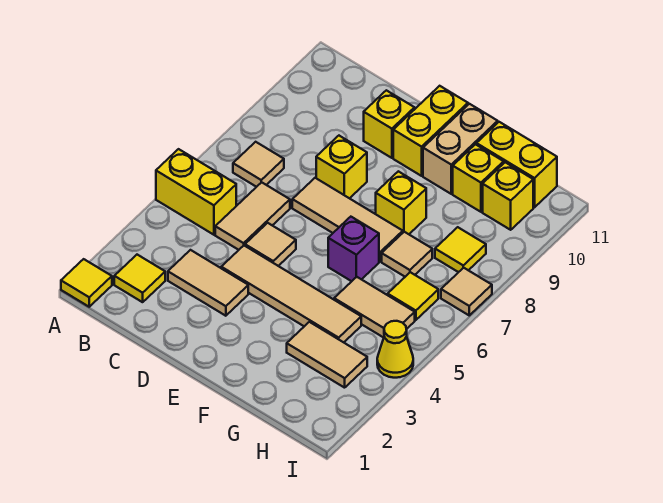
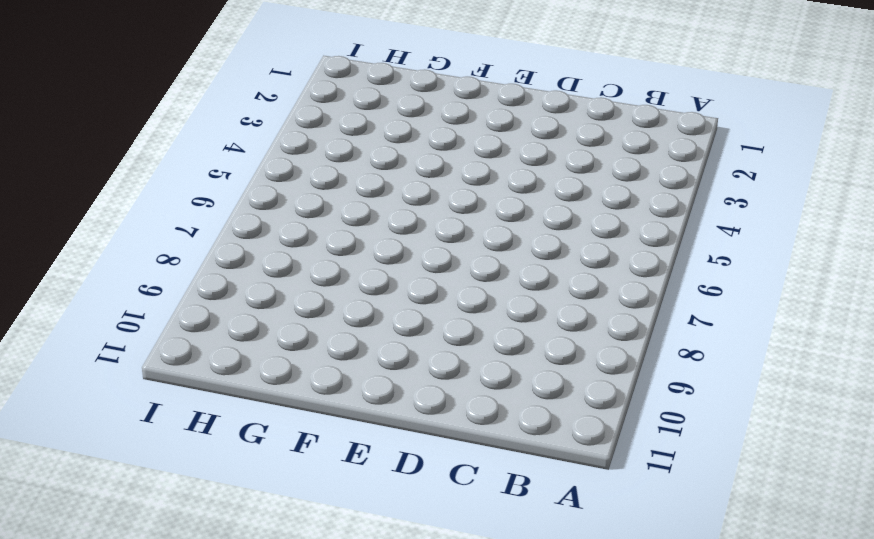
none -> yellow tile A1 level 1
none -> yellow brick A5:B5 level 1
none -> yellow tile B2 level 1

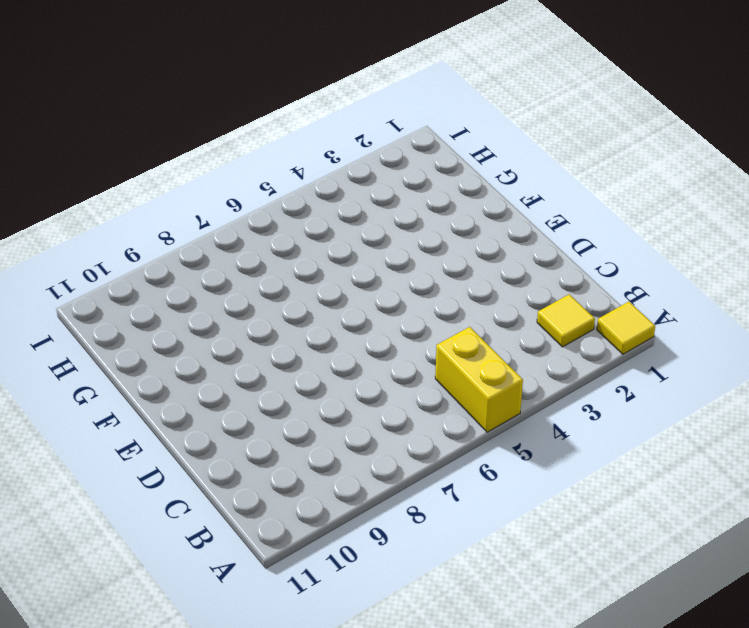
none -> tan tile B7 level 1
none -> tan tile C3:D3 level 1
none -> tan tile C5:C6 level 1

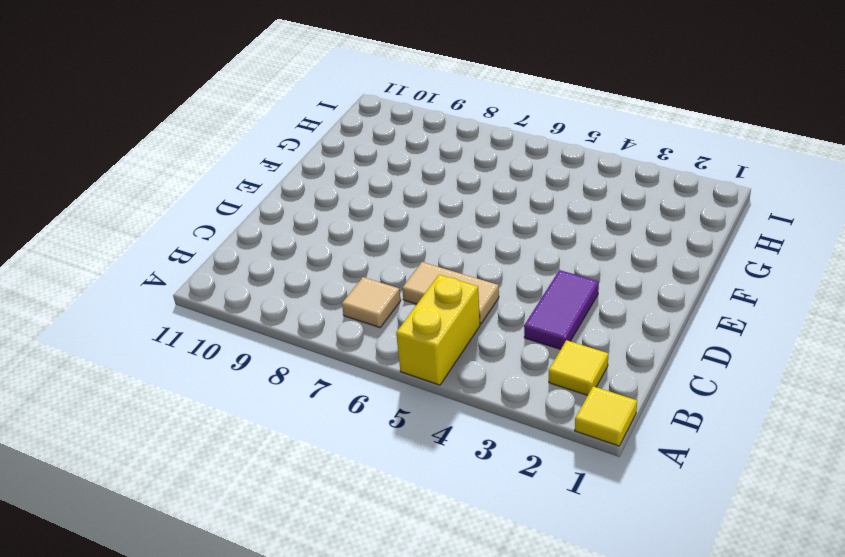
purple tile C3:D3 level 1 -> tan tile C3:D3 level 1
none -> tan tile D4:G4 level 1
none -> tan tile D5 level 1
none -> tan tile D7:F7 level 1

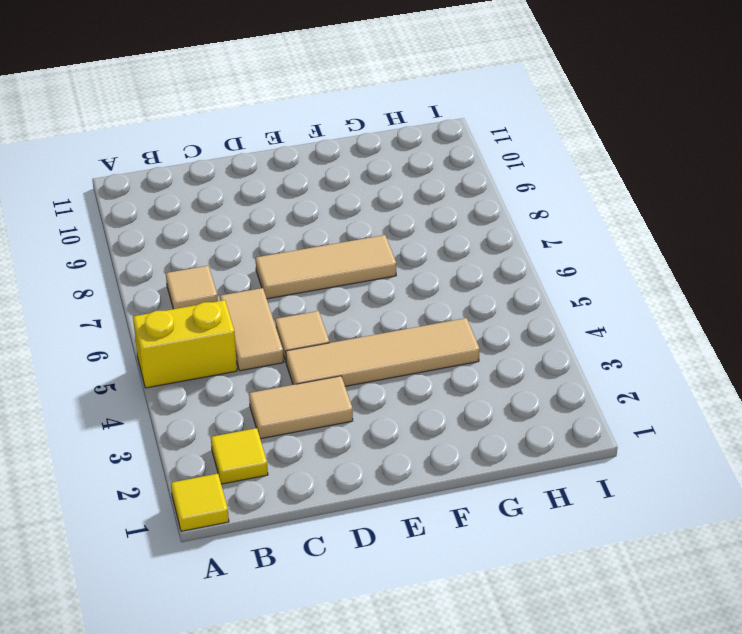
none -> yellow brick D8 level 1
none -> yellow brick D10 level 1
none -> yellow brick E10:E11 level 1

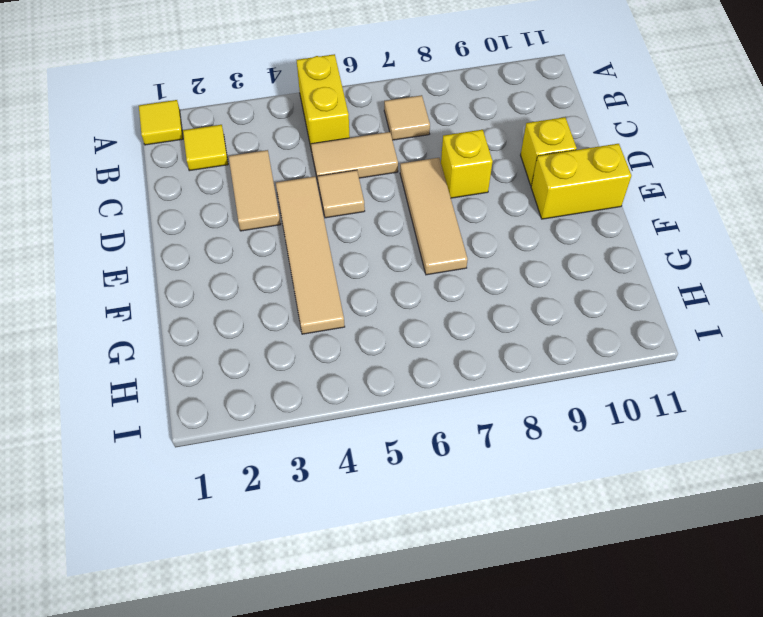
none -> purple brick F6 level 1
none -> yellow brick F8 level 1
none -> tan brick F10:F11 level 1

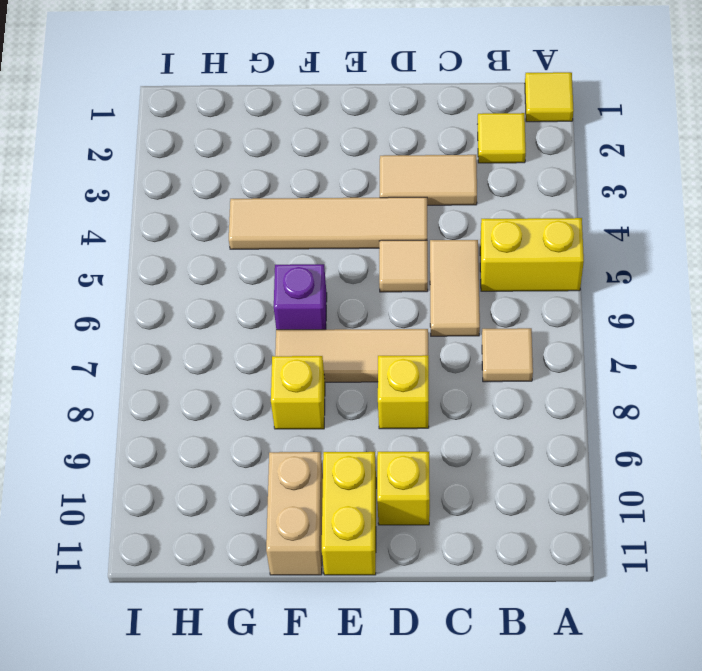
none -> tan tile G3:H3 level 1
none -> tan tile G5:H5 level 1
none -> tan tile G7 level 1

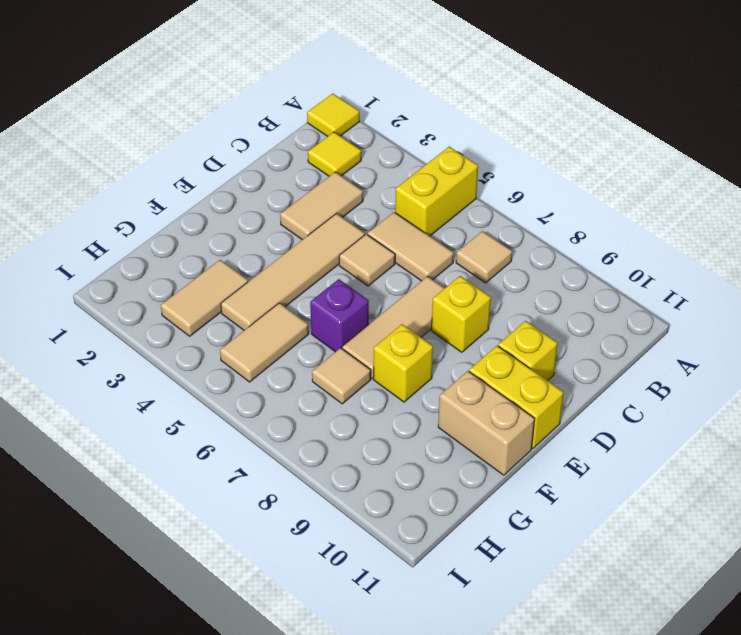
none -> yellow brick G10 level 1
none -> yellow brick G11:H11 level 1
none -> yellow tile H6 level 1

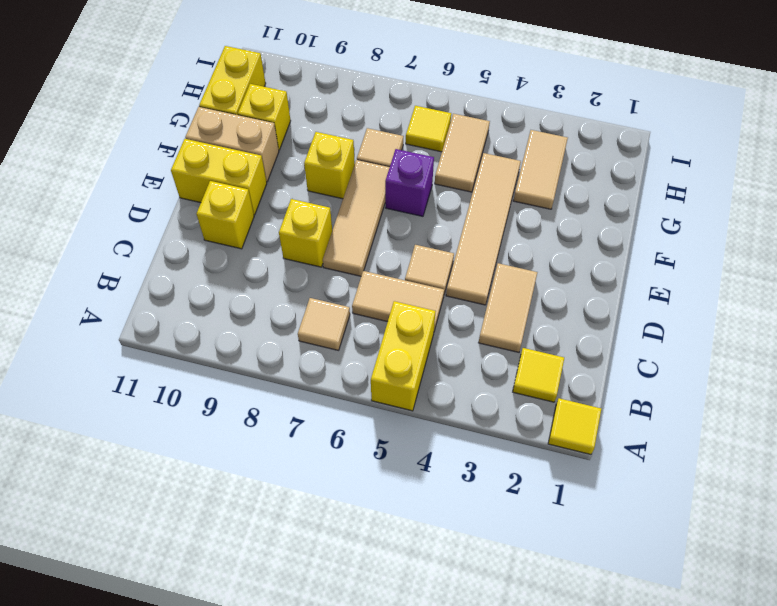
none -> yellow tile H8 level 1
none -> yellow brick H10 level 1
none -> yellow cone I4 level 1

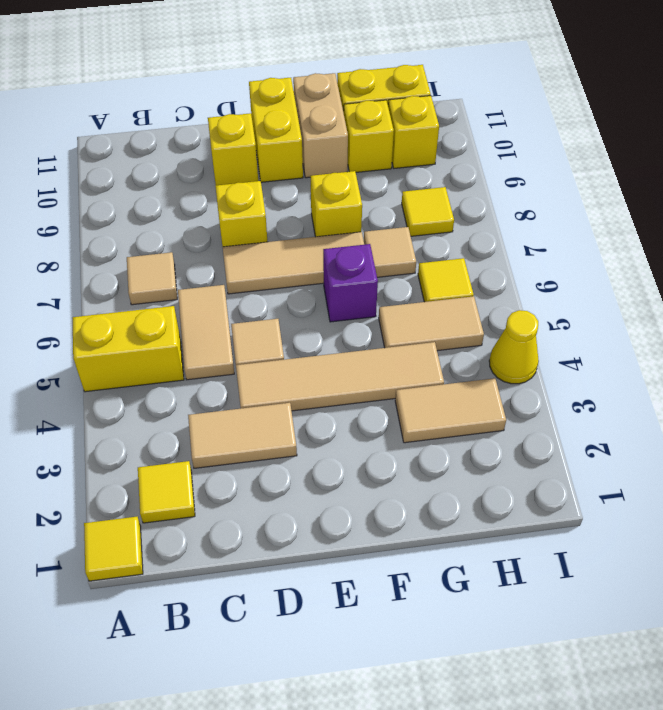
none -> tan tile I7 level 1

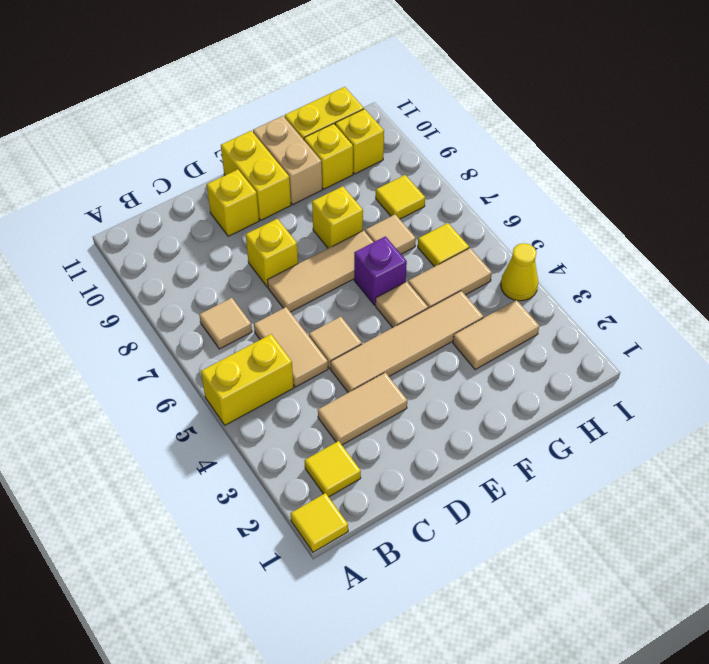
tan tile F5 level 1 -> tan tile I7 level 1

